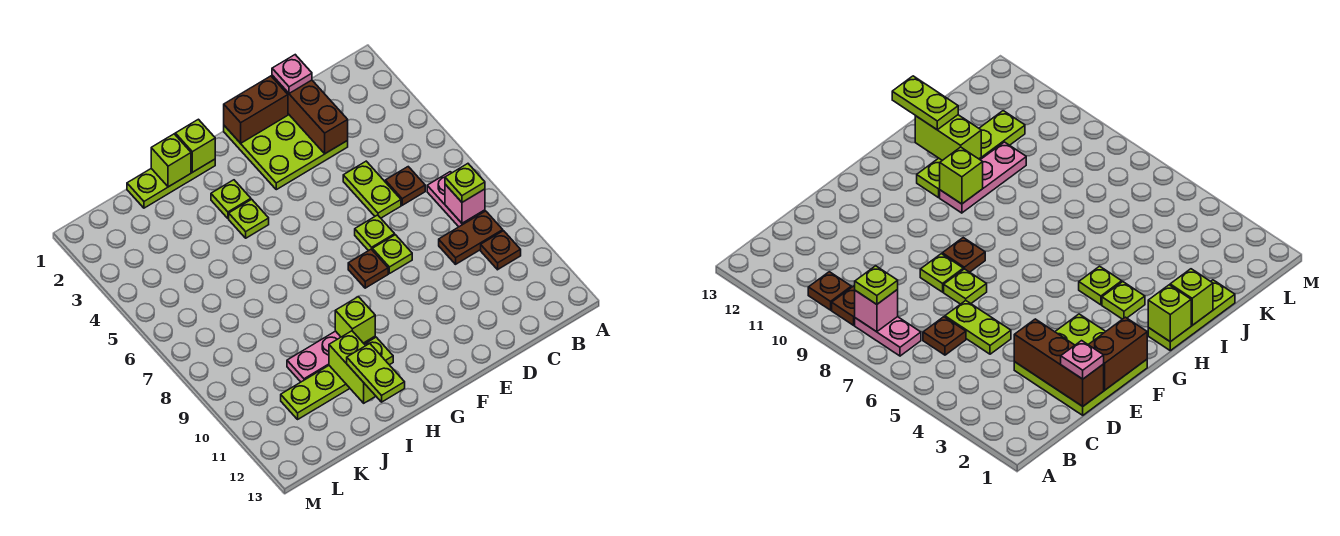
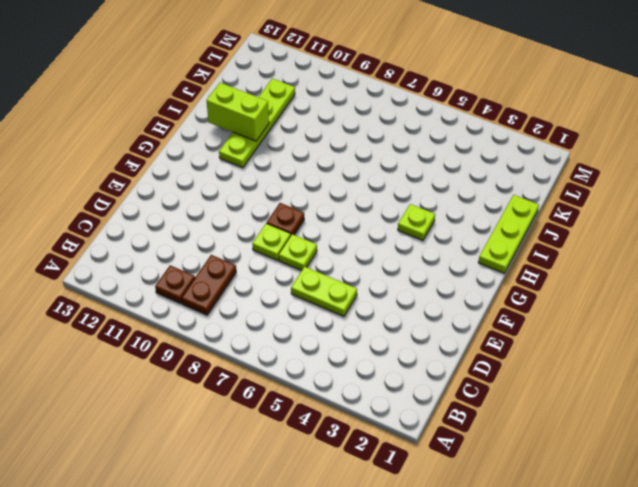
none -> pink plate B7:B8 level 1
none -> brown plate C6 level 1
none -> lime plate D1:F3 level 1

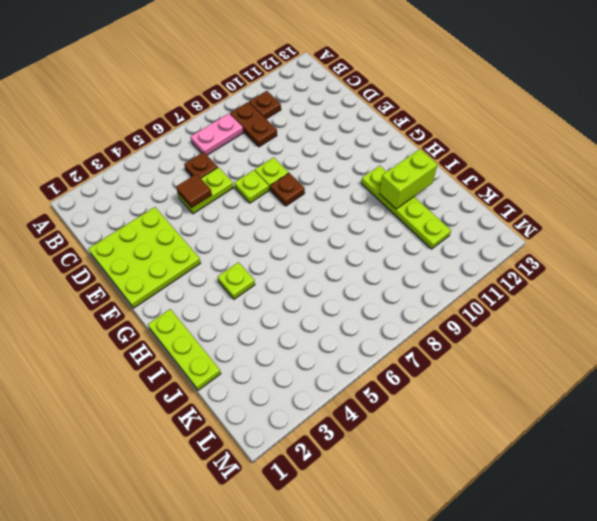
brown tile D5 level 2 -> none
none -> lime plate H3 level 1
none -> pink plate H10:J10 level 1
none -> pink brick B8 level 2

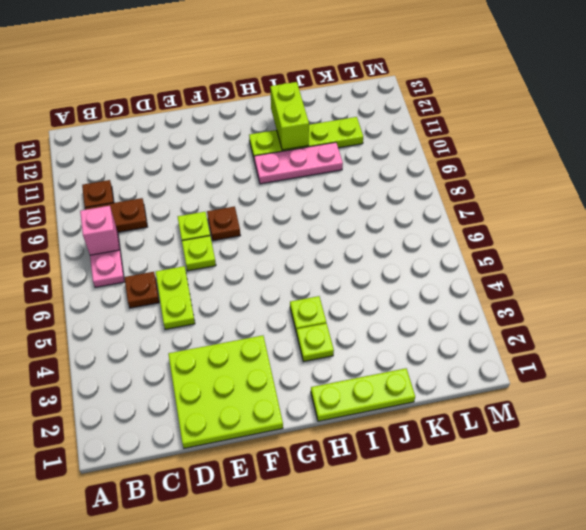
none -> brown brick D1:D3 level 2
none -> brown brick E1:F1 level 2
none -> lime brick H1 level 2

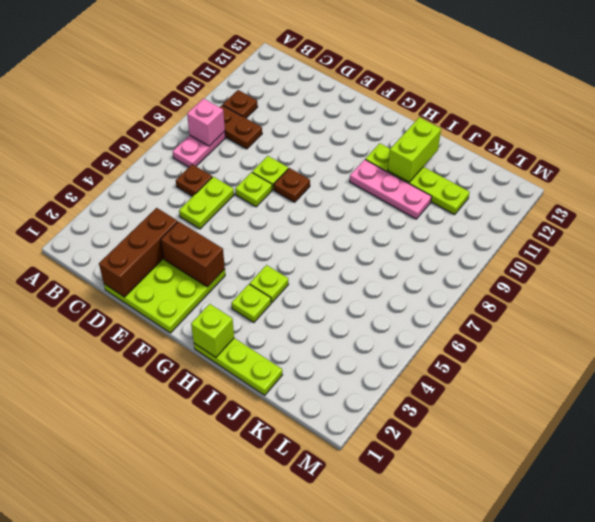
brown brick E3:F3 level 2 -> brown brick E1:F1 level 2
none -> lime brick H10 level 2
none -> lime brick I1 level 2
none -> lime plate B8 level 3

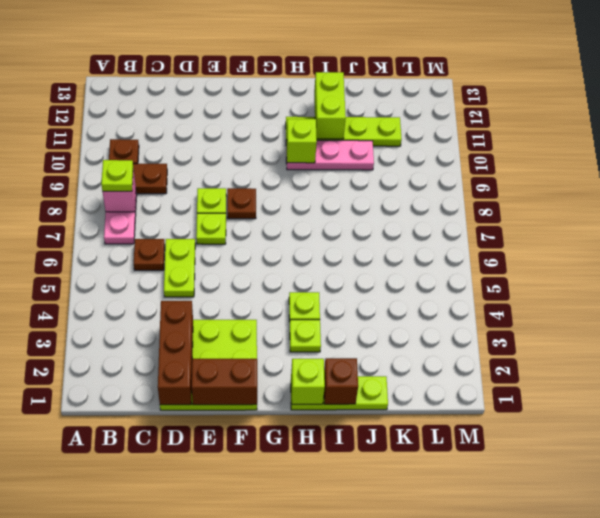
brown brick I1 level 2 -> lime brick I1 level 2
none -> pink plate D1 level 3
none -> lime plate I12:I13 level 3

